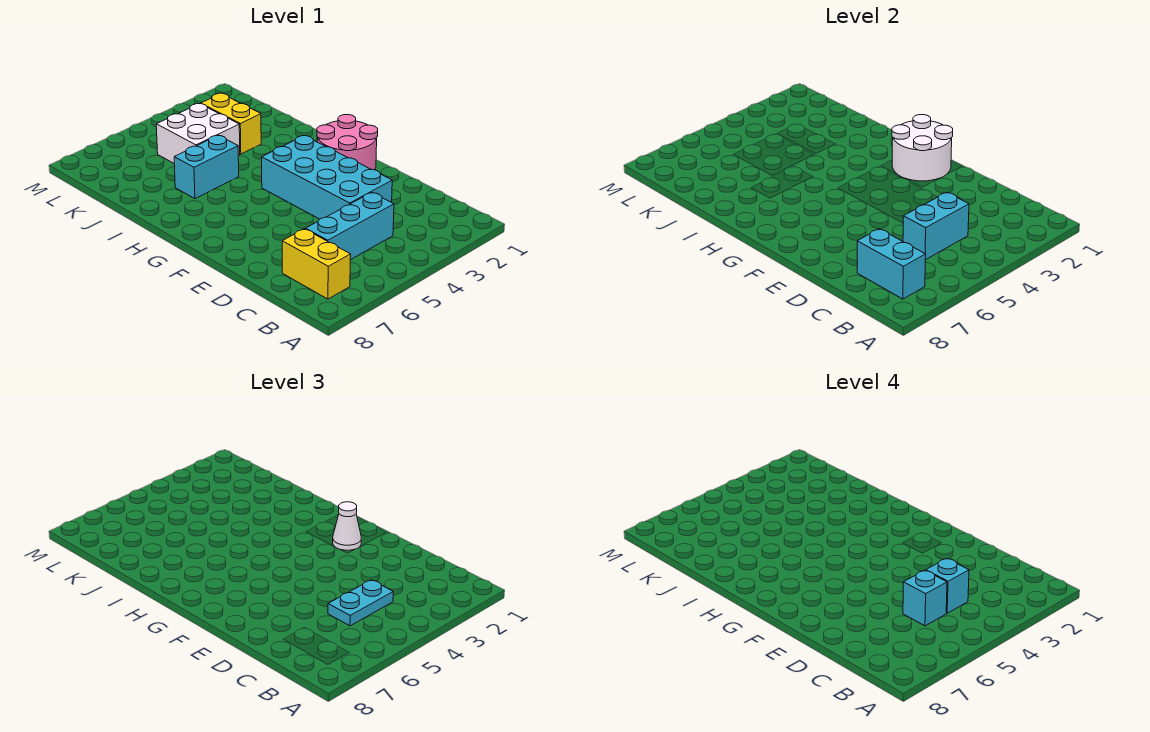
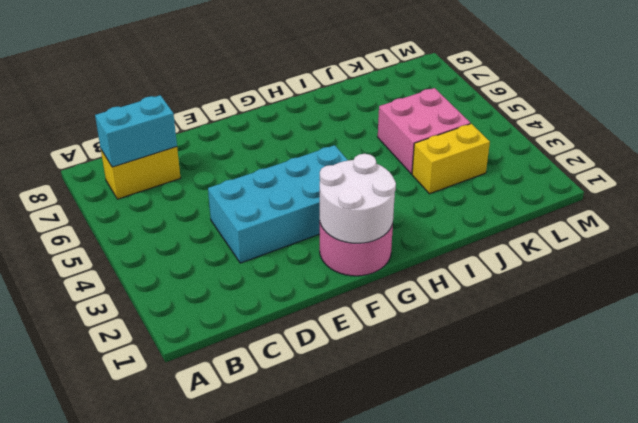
pink brick J4:K5 level 1 -> white brick J4:K5 level 1
none -> cyan brick C4:C6 level 1
none -> cyan brick I5:I6 level 1
none -> cyan brick C4:C5 level 2

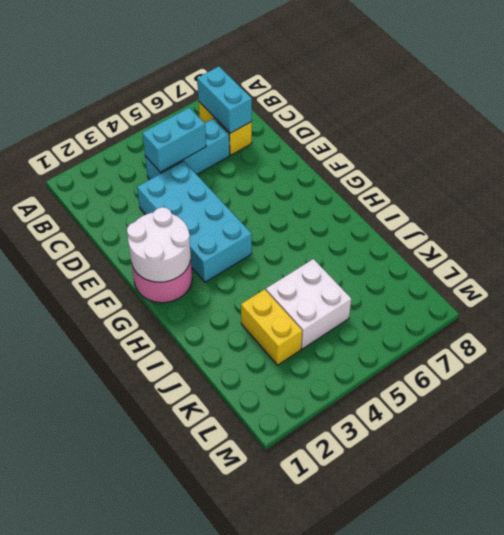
none -> cyan brick I5:I6 level 1
none -> cyan plate C4:C5 level 3
none -> white cone F2 level 3

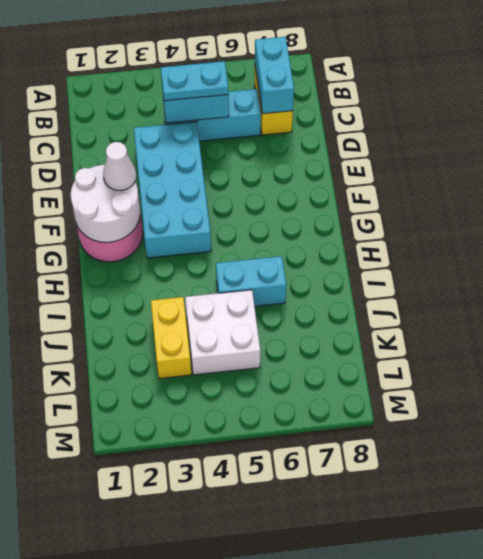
none -> cyan brick C4 level 4
none -> cyan brick C5 level 4

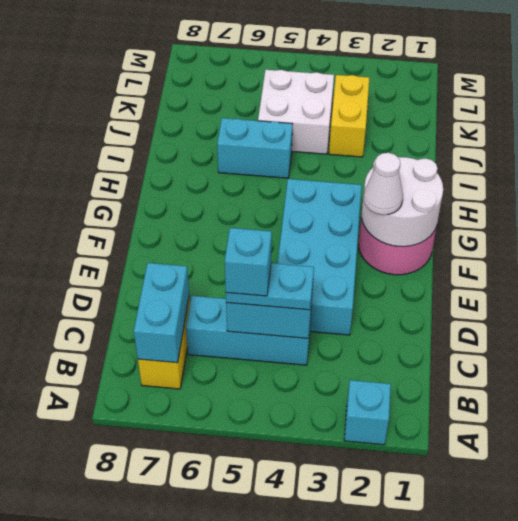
cyan brick A2 level 1 -> cyan brick C4 level 4

